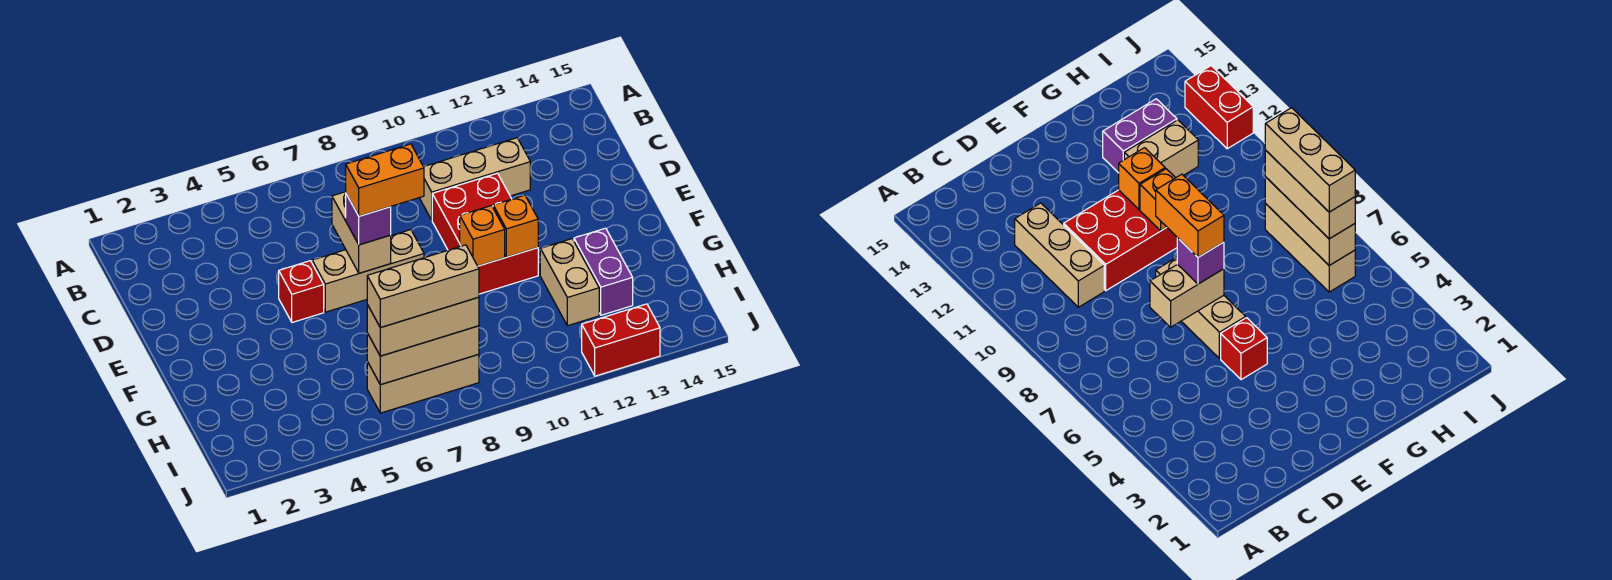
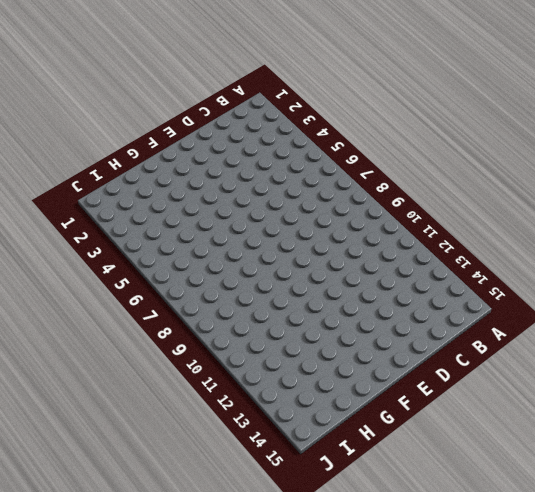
none -> tan brick C10:C12 level 1
none -> red brick D10:F11 level 1
none -> red brick E5 level 1

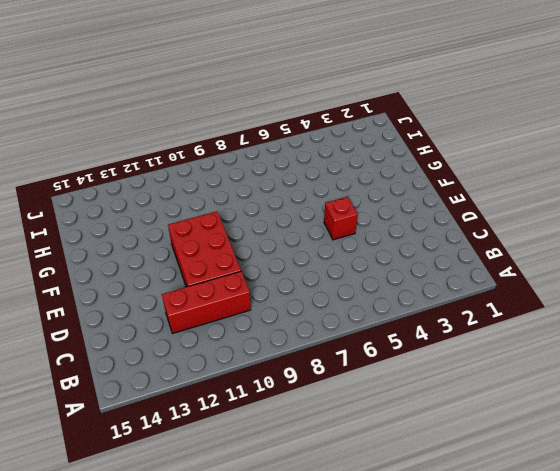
red brick C10:C12 level 1 -> tan brick C10:C12 level 1
none -> tan brick E6:E8 level 1
none -> tan brick G12:H12 level 1
none -> purple brick G13:H13 level 1

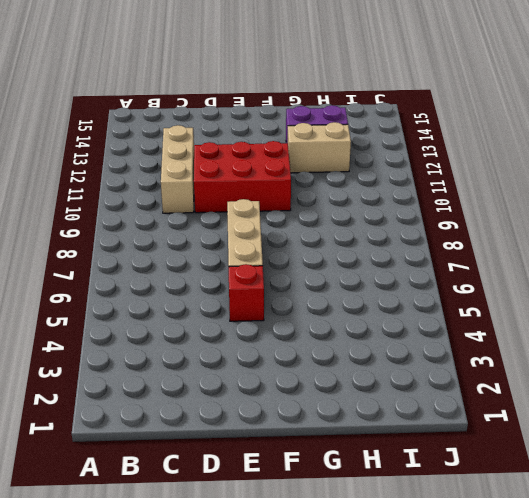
none -> tan brick I6:I8 level 1
none -> red brick J12:J13 level 1
none -> tan brick D7:E7 level 2

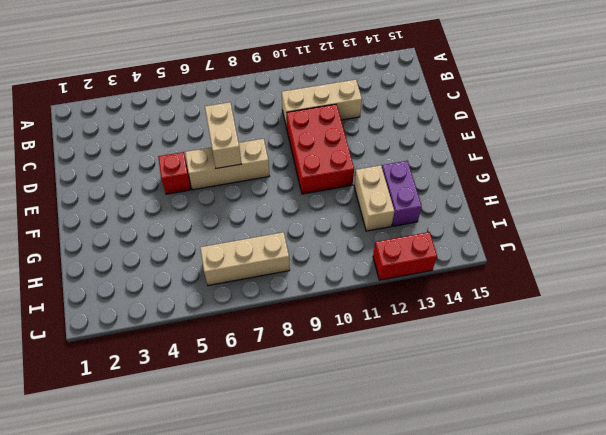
none -> orange brick F10 level 2
none -> orange brick F11 level 2
none -> tan brick I6:I8 level 2

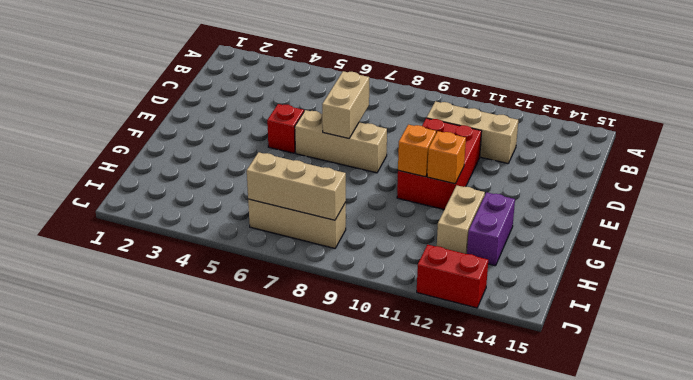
none -> purple brick E7 level 3
none -> tan brick I6:I8 level 3
none -> orange brick E7:E8 level 4

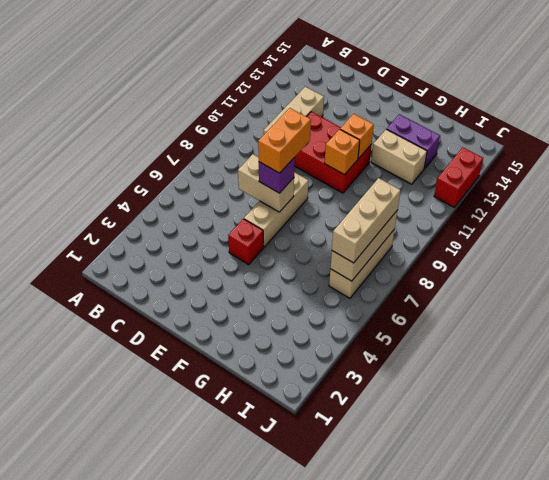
none -> tan brick I6:I8 level 4

